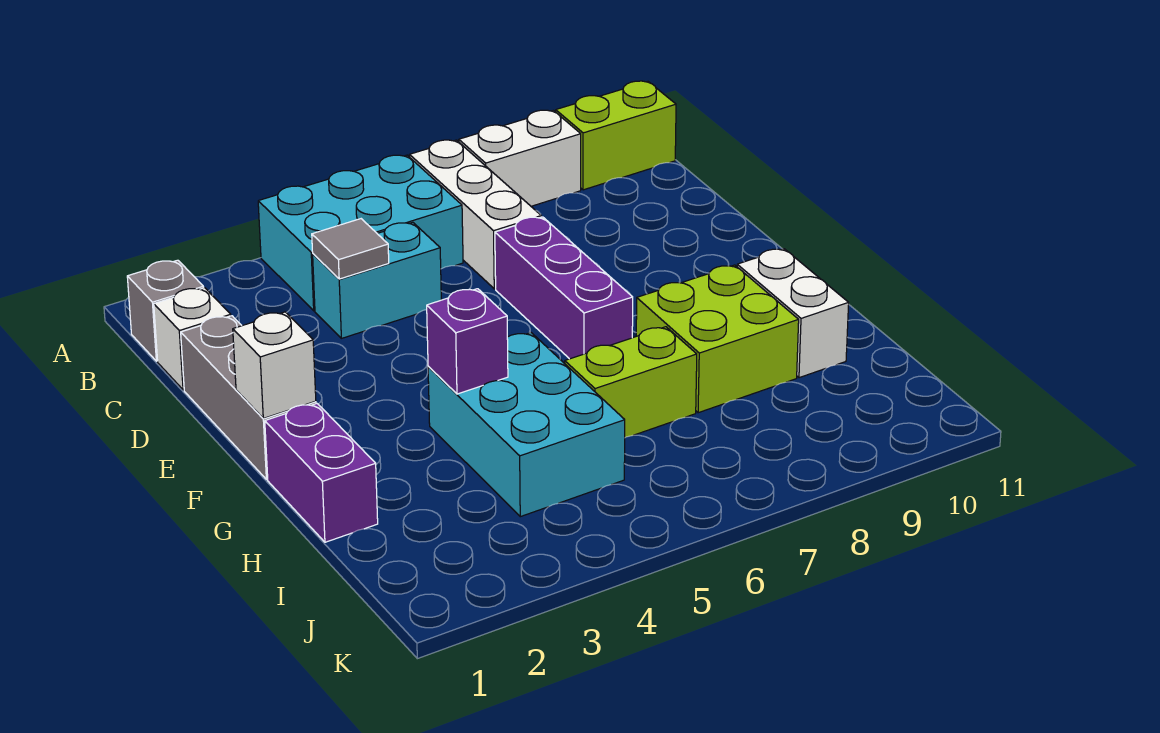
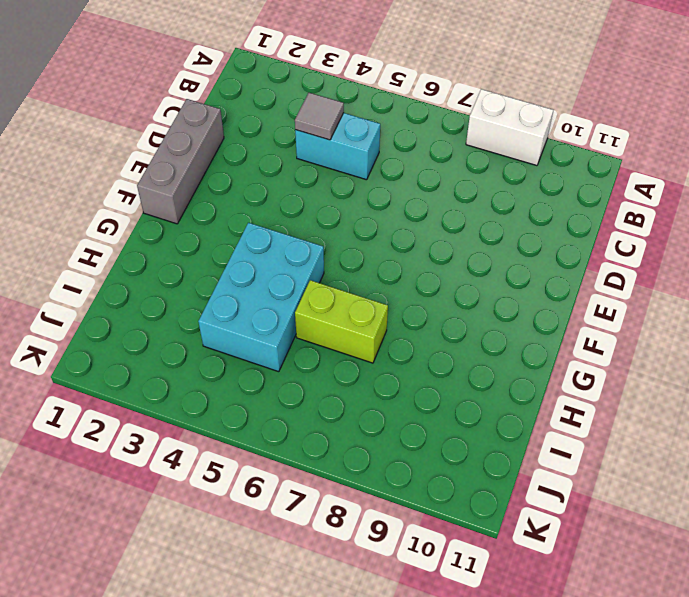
none -> cyan brick A4:B6 level 1
none -> white brick A7:C7 level 1
none -> lime brick A10:A11 level 1

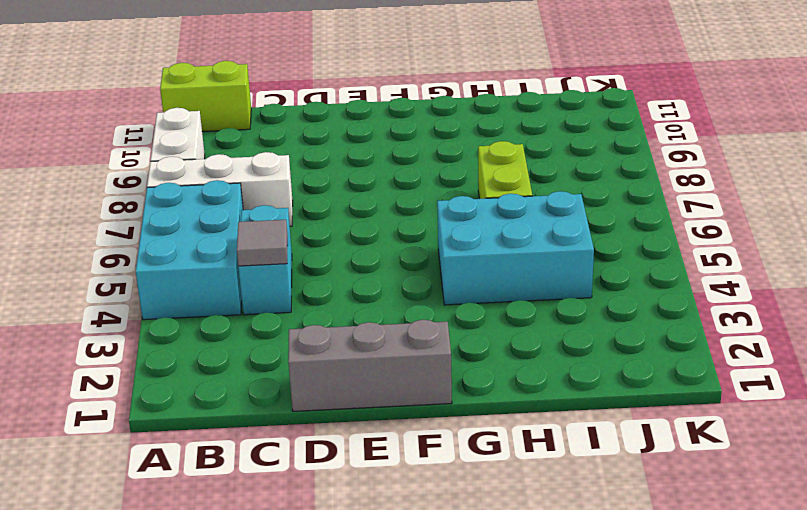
lime brick A11:B11 level 1 -> lime brick A10:A11 level 1
none -> grey brick B1 level 1
none -> white brick C1 level 1
none -> purple brick D7:F7 level 1

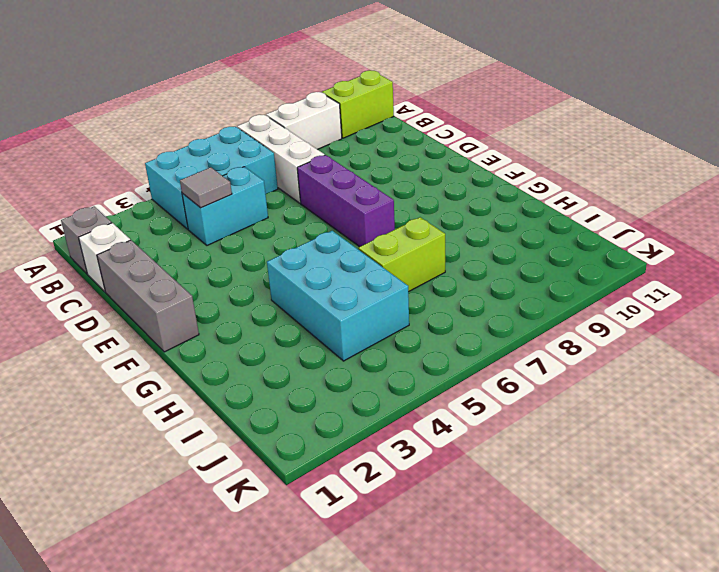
none -> purple brick G1:H1 level 1
none -> lime brick G8:H9 level 1
none -> white brick G10:H10 level 1

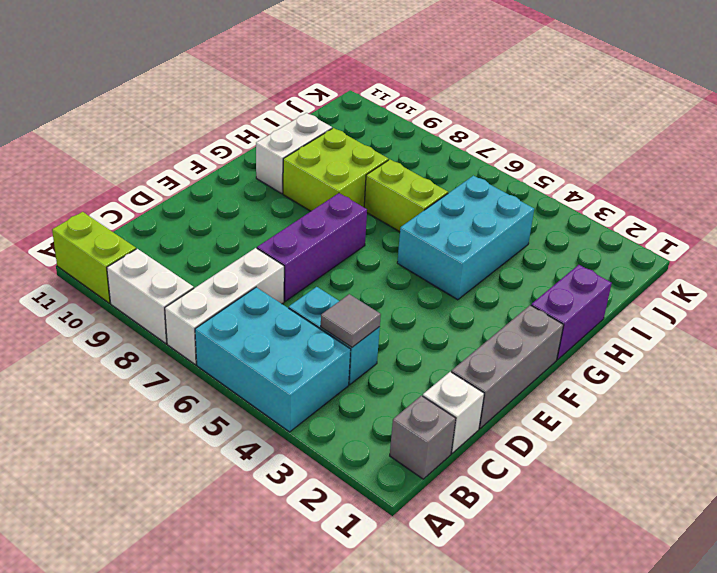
none -> white brick F1 level 2
none -> purple brick G4 level 2

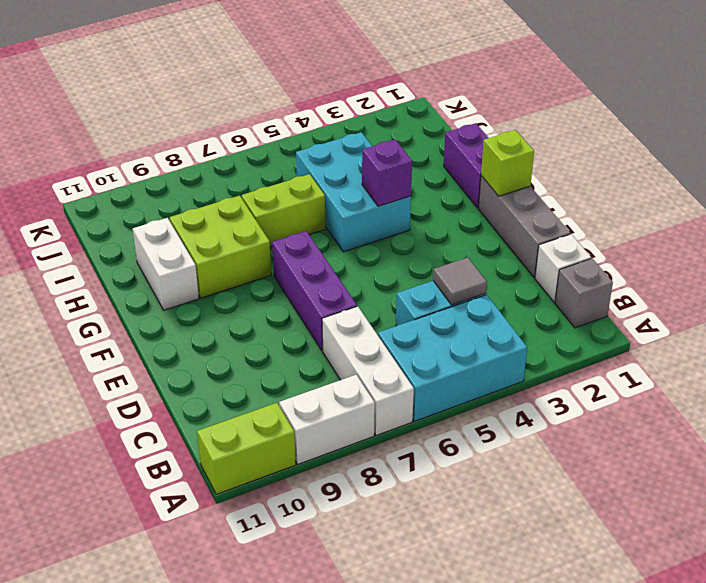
lime brick F1 level 2 -> white brick F1 level 2

